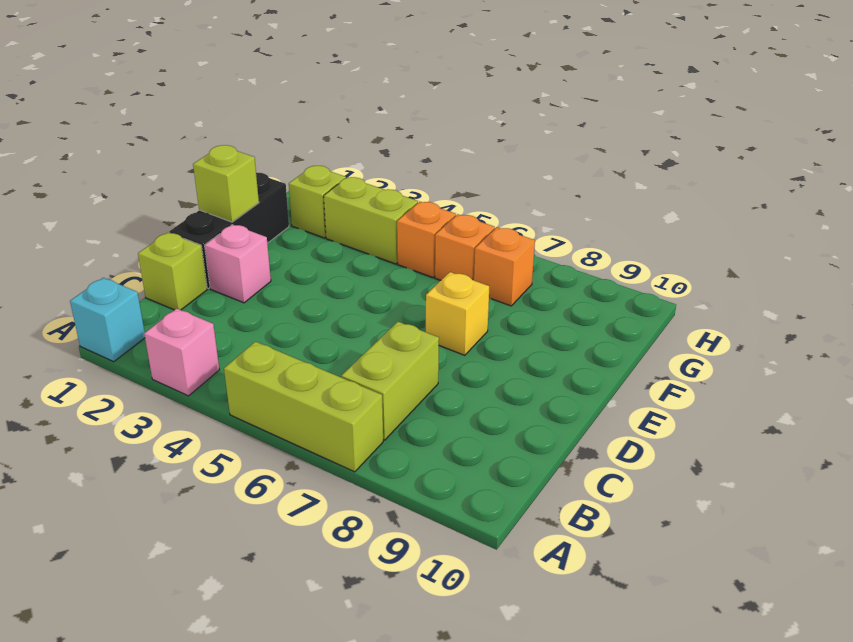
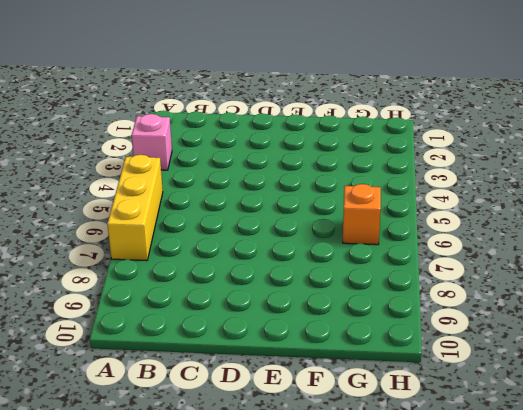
yellow brick A5:A7 level 1 -> lime brick A5:A7 level 1
none -> cyan brick A1 level 1
none -> lime brick B7:C7 level 1
none -> lime brick C1 level 1

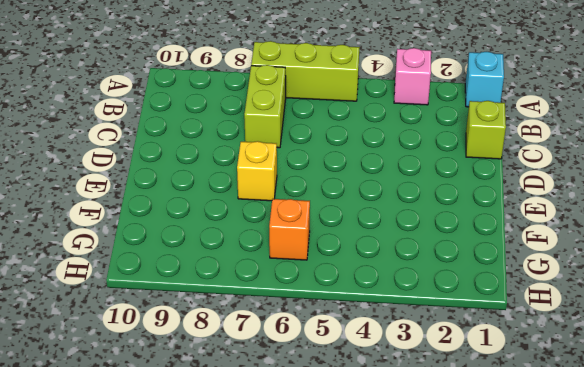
none -> black brick D1:F1 level 1
none -> pink brick D2 level 1
none -> lime brick G2 level 1

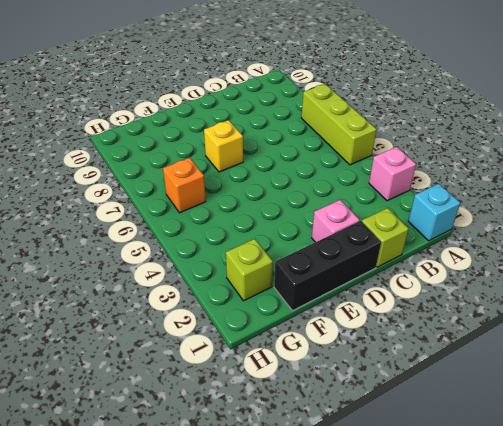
none -> lime brick B7:C7 level 1
none -> lime brick G3:G4 level 1
none -> orange brick G5 level 1

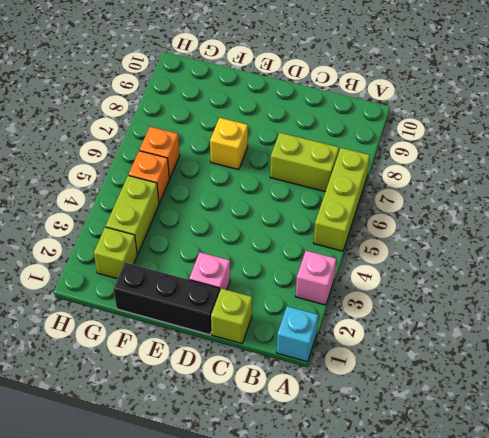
none -> orange brick G7 level 1
none -> lime brick E1 level 2

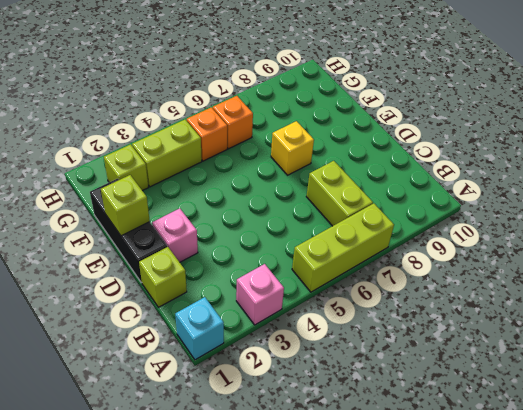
none -> orange brick G7 level 1

